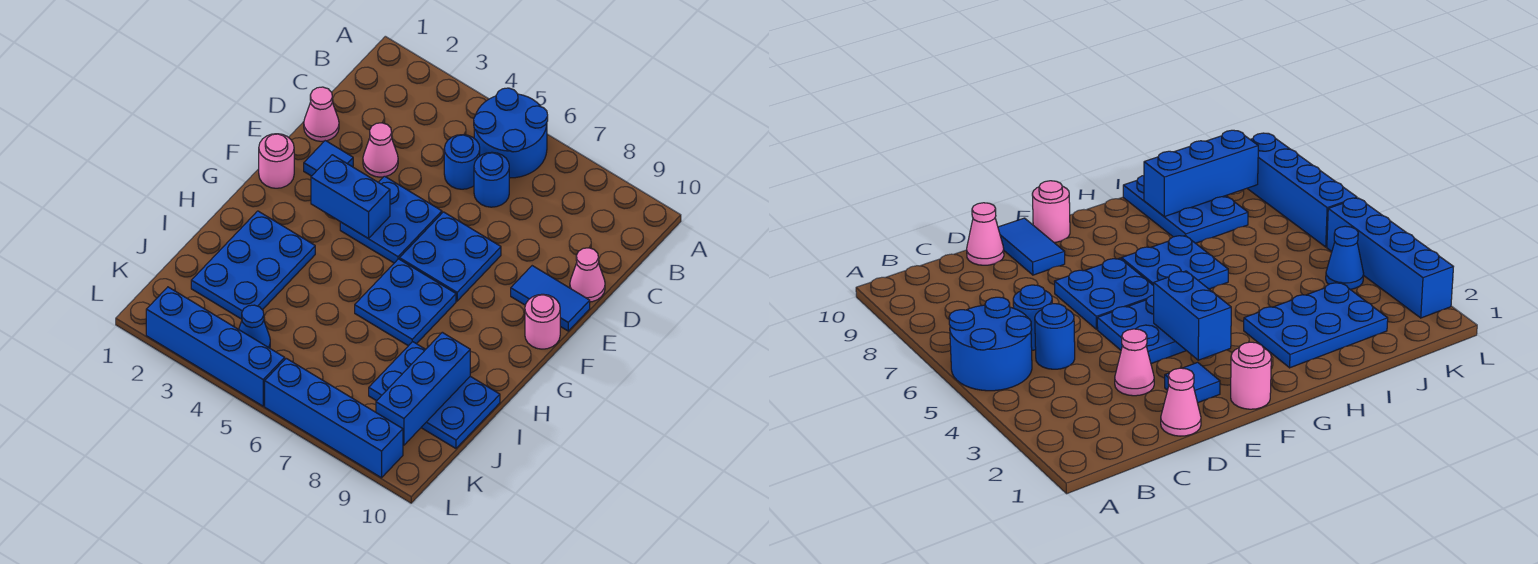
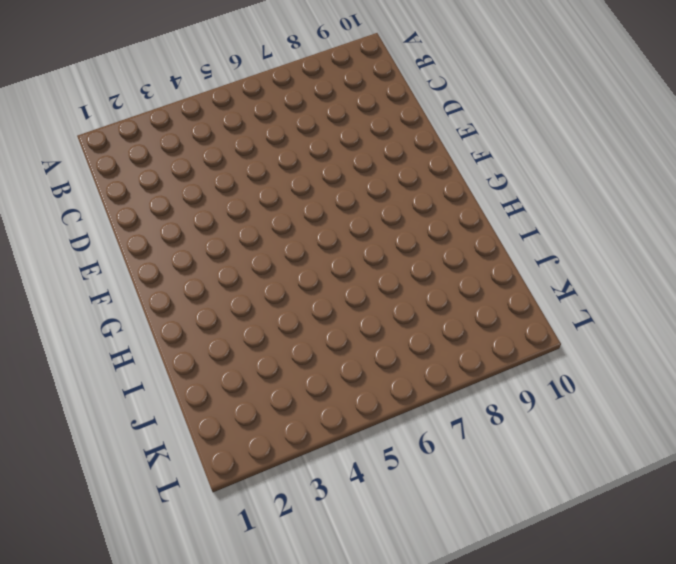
none -> blue round brick A5:B6 level 1
none -> blue round brick C5 level 1
none -> blue round brick C6 level 1

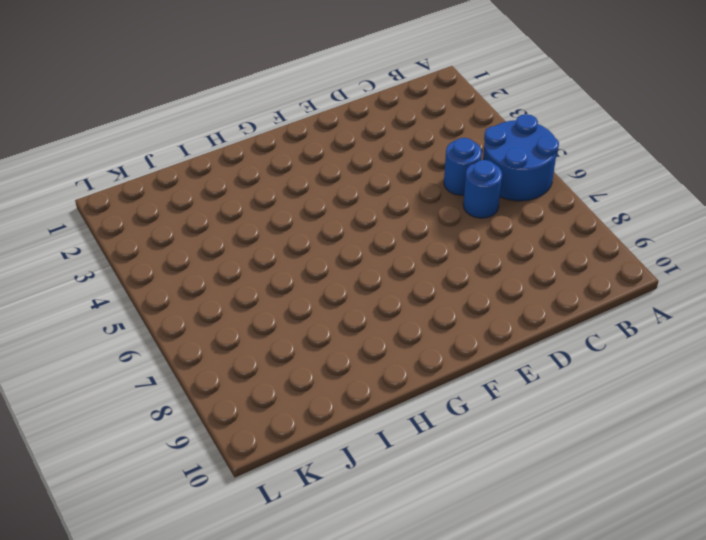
none -> pink cone D1 level 1
none -> pink cone D3 level 1
none -> pink cone D10 level 1

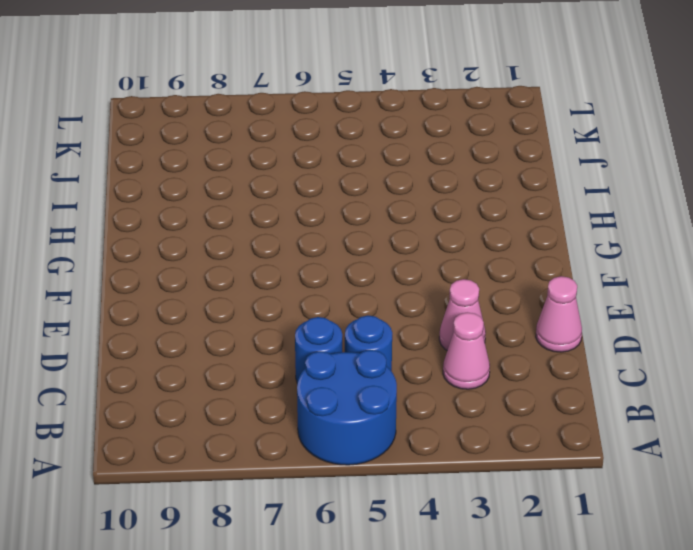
pink cone C3 level 1 -> pink cone D10 level 1
none -> blue tile E2 level 1
none -> blue plate E4:F5 level 1
none -> blue plate E6:F7 level 1

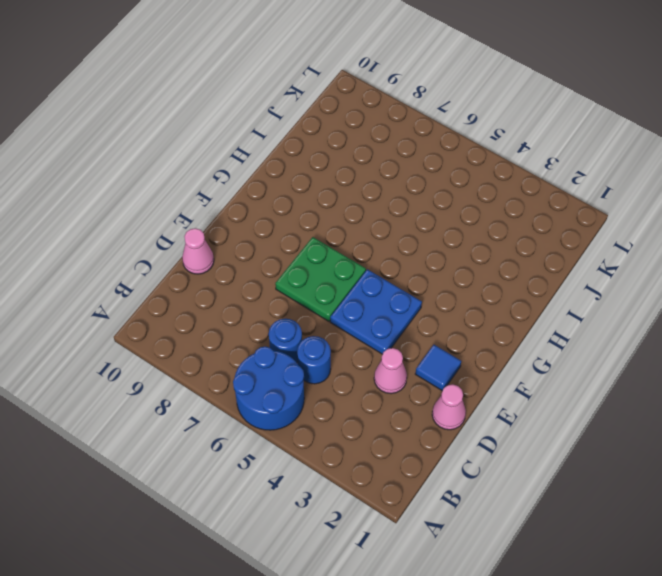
green plate E6:F7 level 1 -> blue plate E6:F7 level 1
none -> blue tile E9:E10 level 1
none -> pink round brick F1 level 1
none -> pink round brick F10 level 1

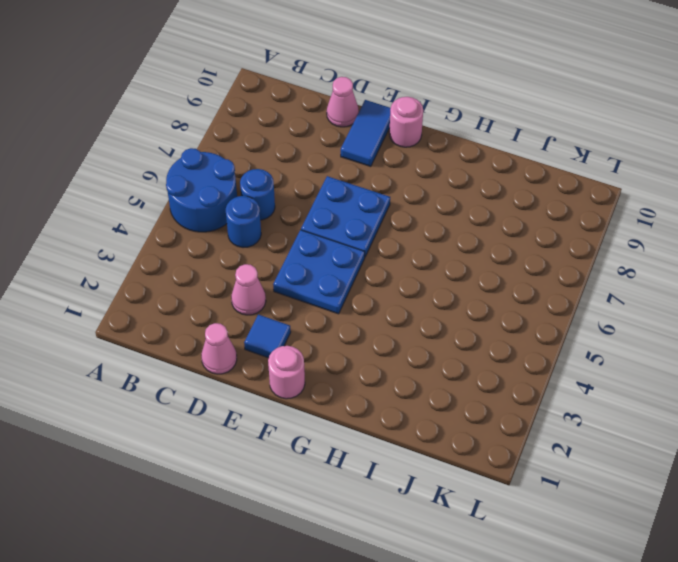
none -> blue plate G6:H7 level 1
none -> blue plate H2:J3 level 1
none -> blue plate I8:J10 level 1

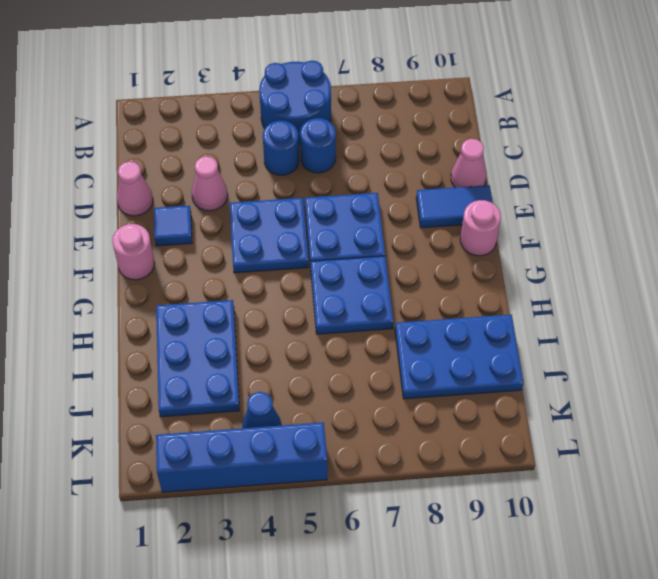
none -> blue brick L6:L9 level 1
none -> blue brick F3:F4 level 2
none -> blue brick I9:K9 level 2

